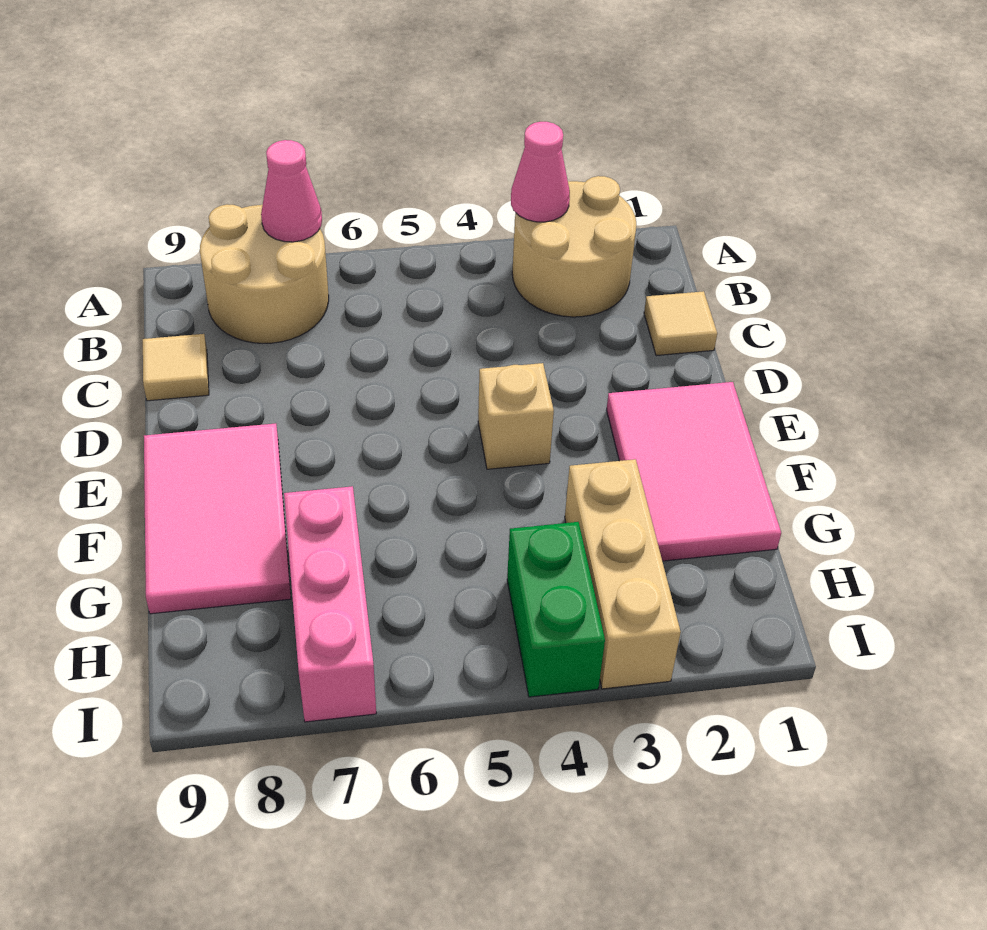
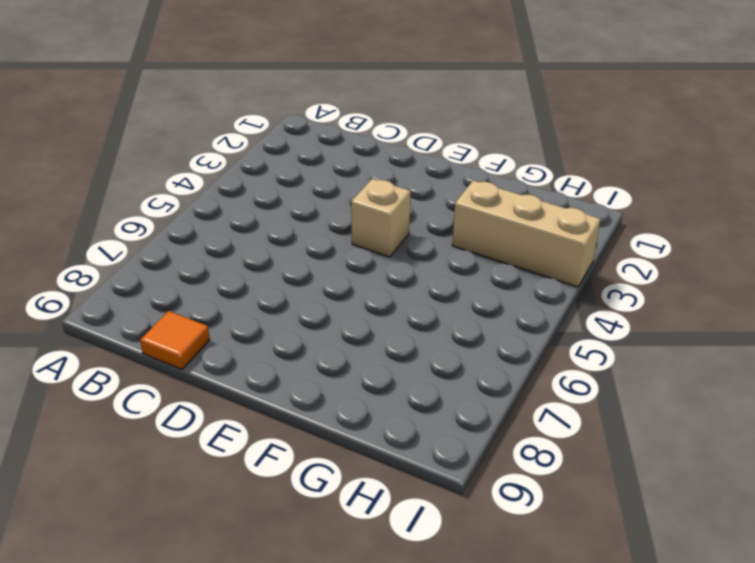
orange tile C9 level 1 -> tan tile C9 level 1
none -> tan round brick A2:B3 level 1
none -> tan round brick A7:B8 level 1
none -> tan tile C1 level 1

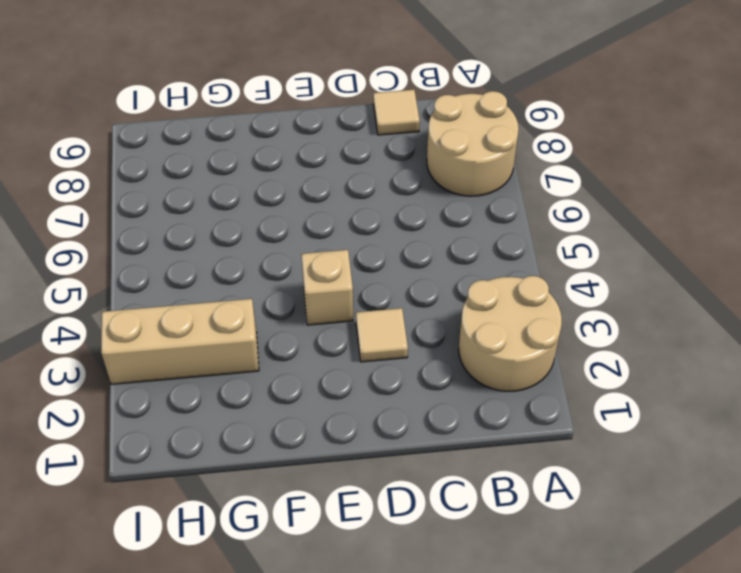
tan tile D3 level 1 -> tan tile C1 level 1
none -> pink tile E1:G2 level 1
none -> pink tile E8:G9 level 1
none -> pink brick G7:I7 level 1

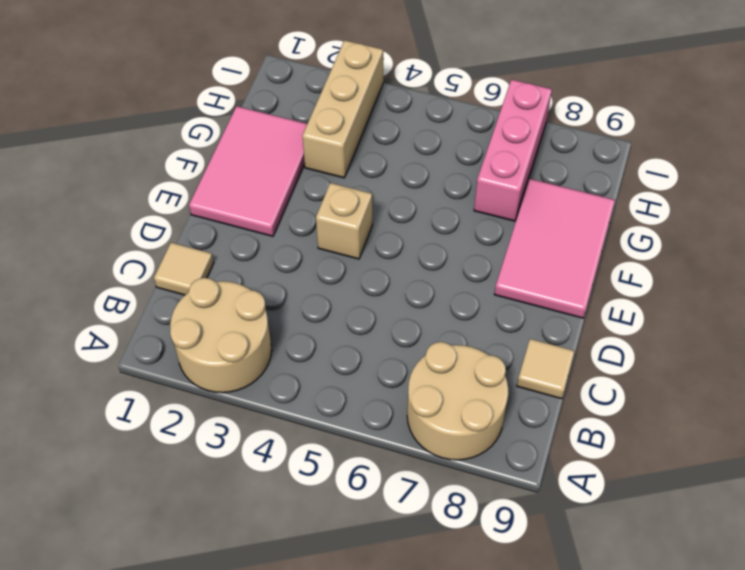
none -> green brick H4:I4 level 1
none -> pink cone A3 level 2
none -> pink cone A7 level 2

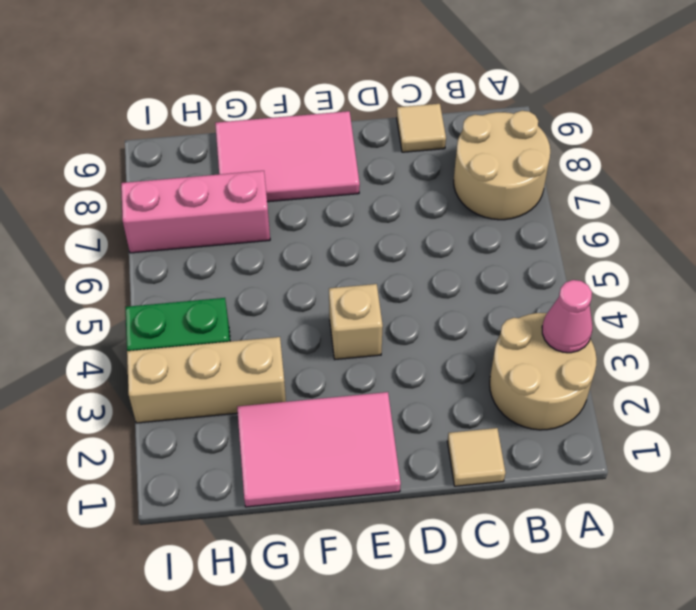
none -> pink cone A7 level 2

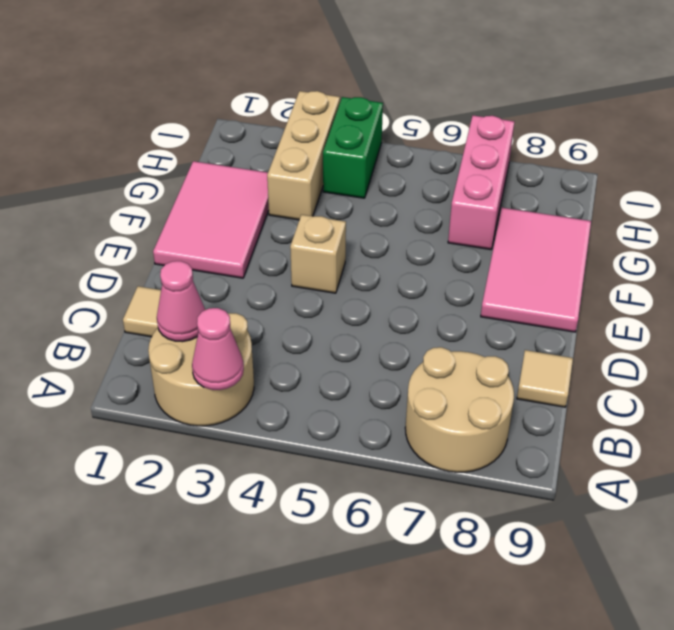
pink cone B2 level 2 -> pink cone A7 level 2

